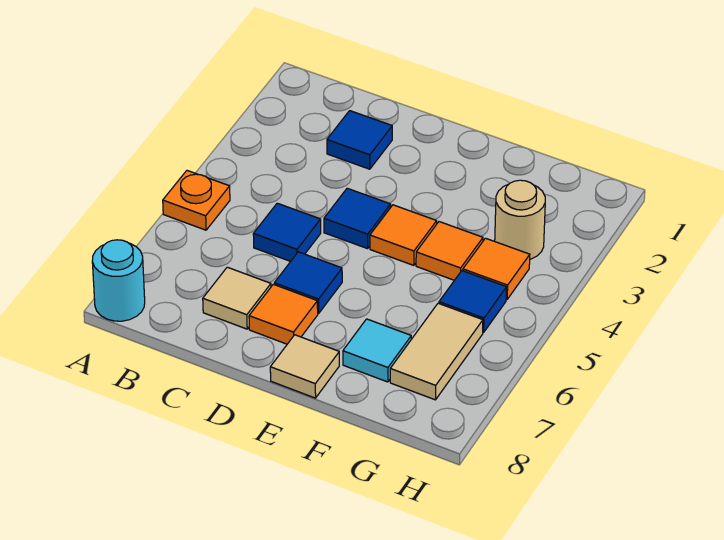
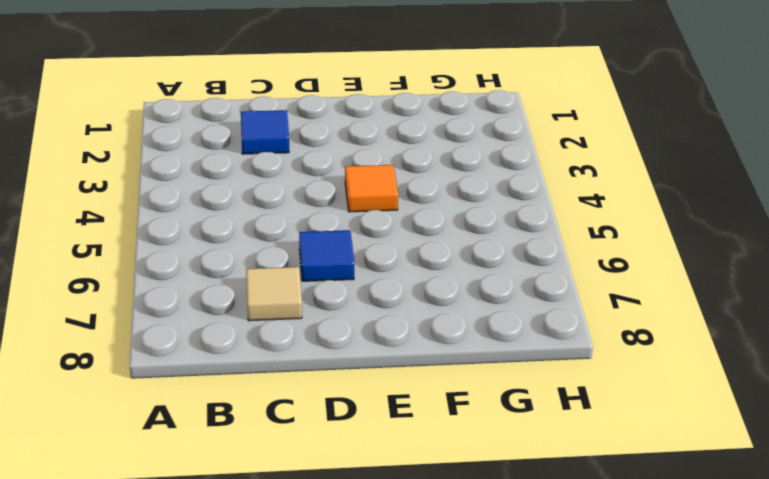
none -> orange plate A5 level 1
none -> cyan round brick A8 level 1
none -> blue tile C5 level 1

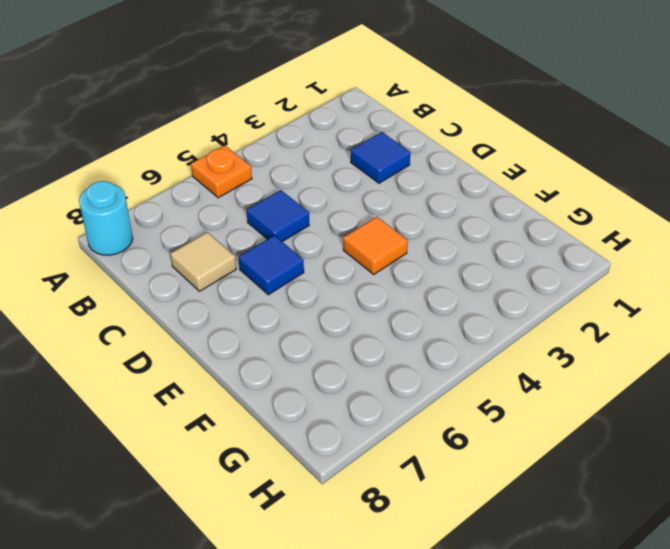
none -> blue tile D4 level 1
none -> orange tile D7 level 1
none -> tan tile E8 level 1

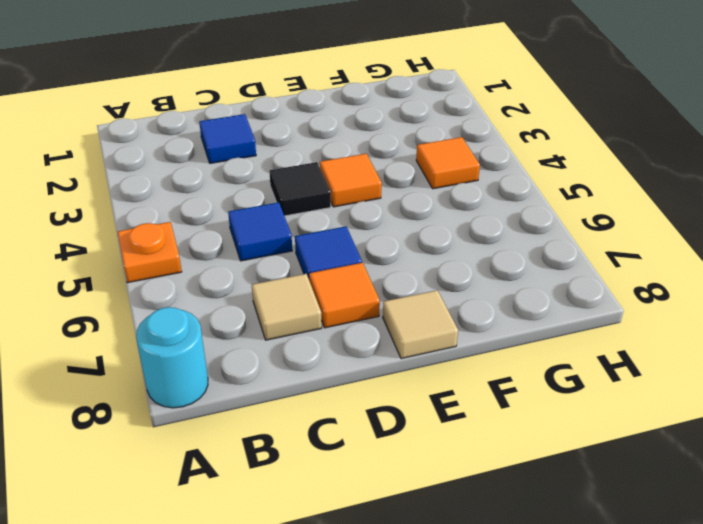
black tile D4 level 1 -> blue tile D4 level 1
none -> orange tile F4 level 1
none -> cyan tile F7 level 1
none -> tan round brick G3 level 1

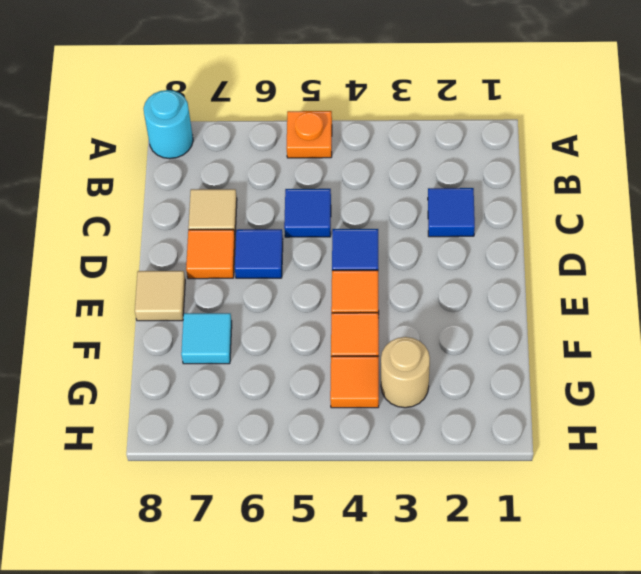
none -> blue tile G5 level 1
none -> tan tile G6:G7 level 1

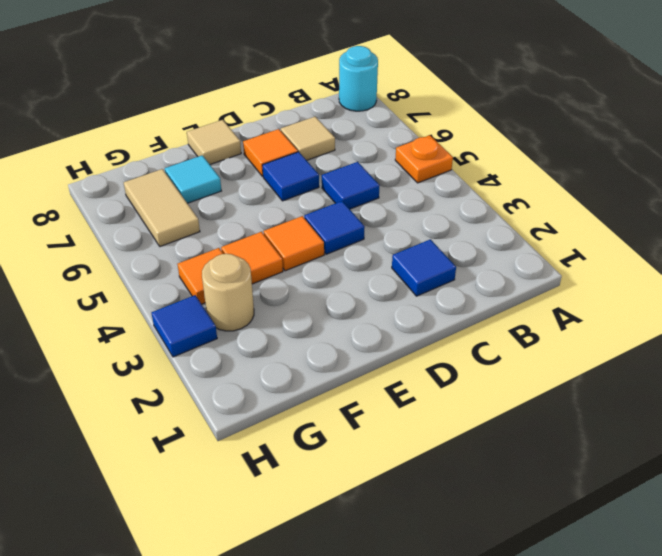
blue tile H3 level 1 -> blue tile G5 level 1

